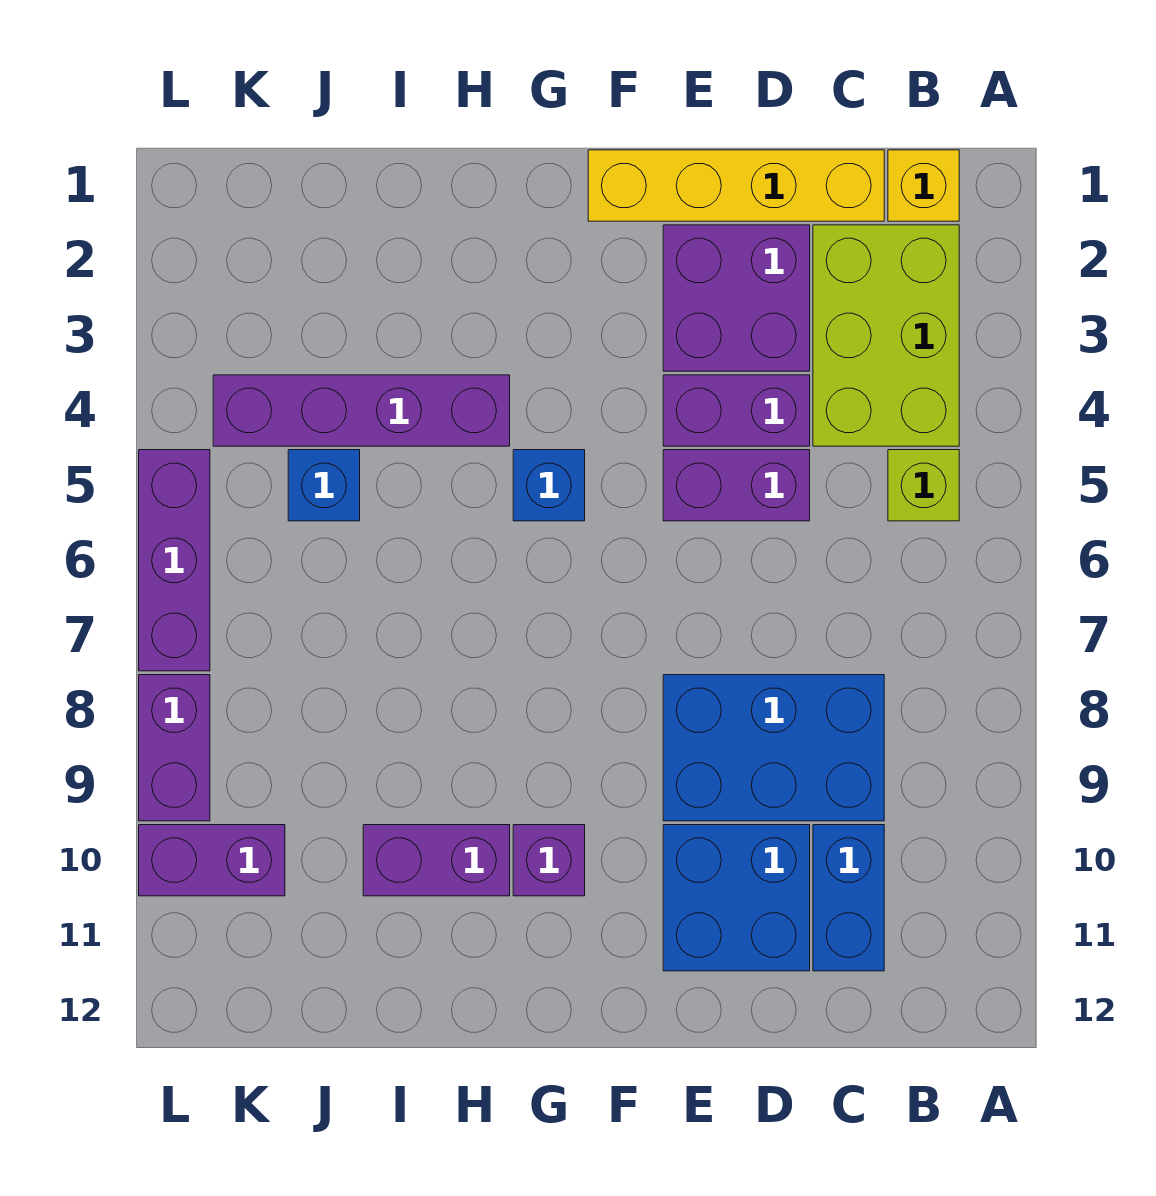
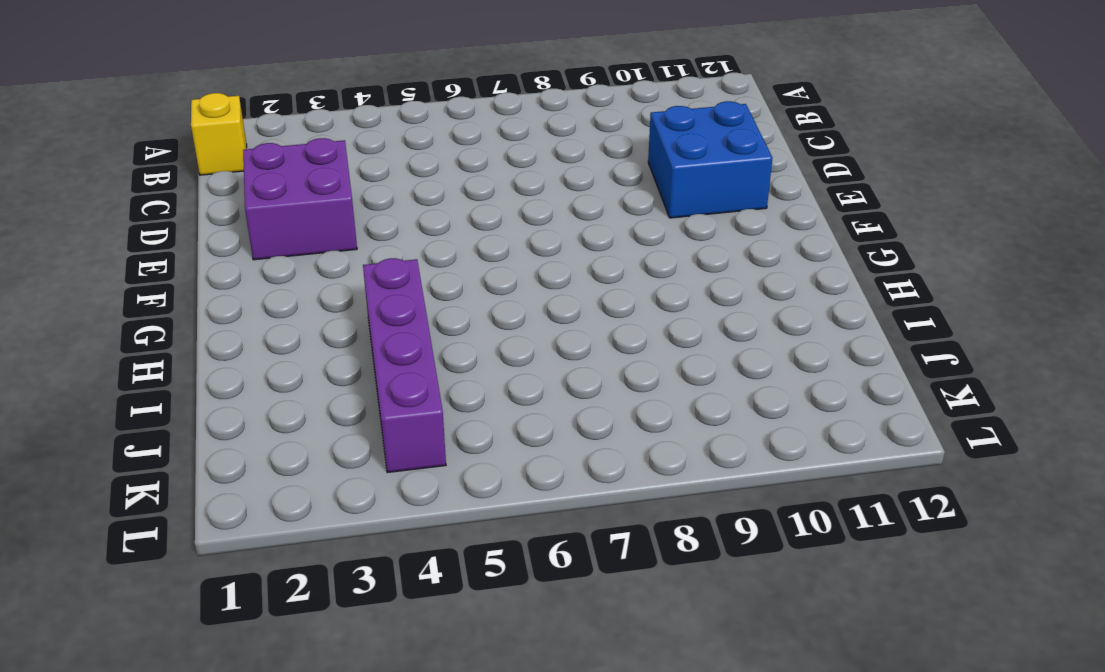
none -> lime brick B2:C4 level 1
none -> lime brick B5 level 1
none -> yellow brick C1:F1 level 1

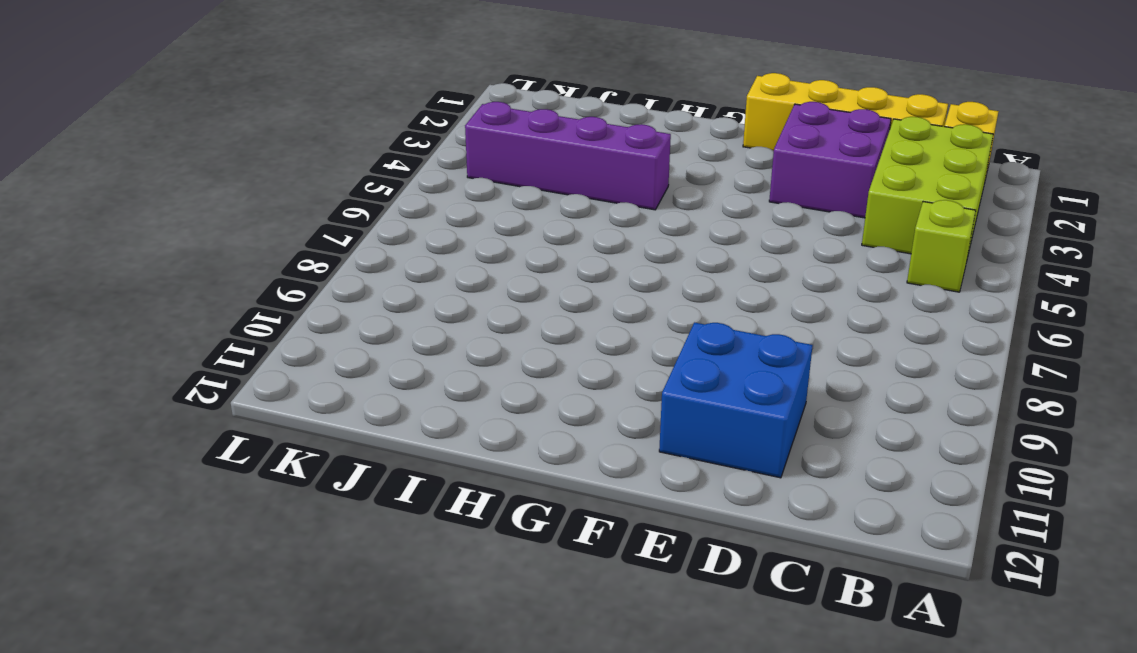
none -> blue brick C8:E9 level 1
none -> blue brick C10:C11 level 1
none -> purple brick D4:E4 level 1

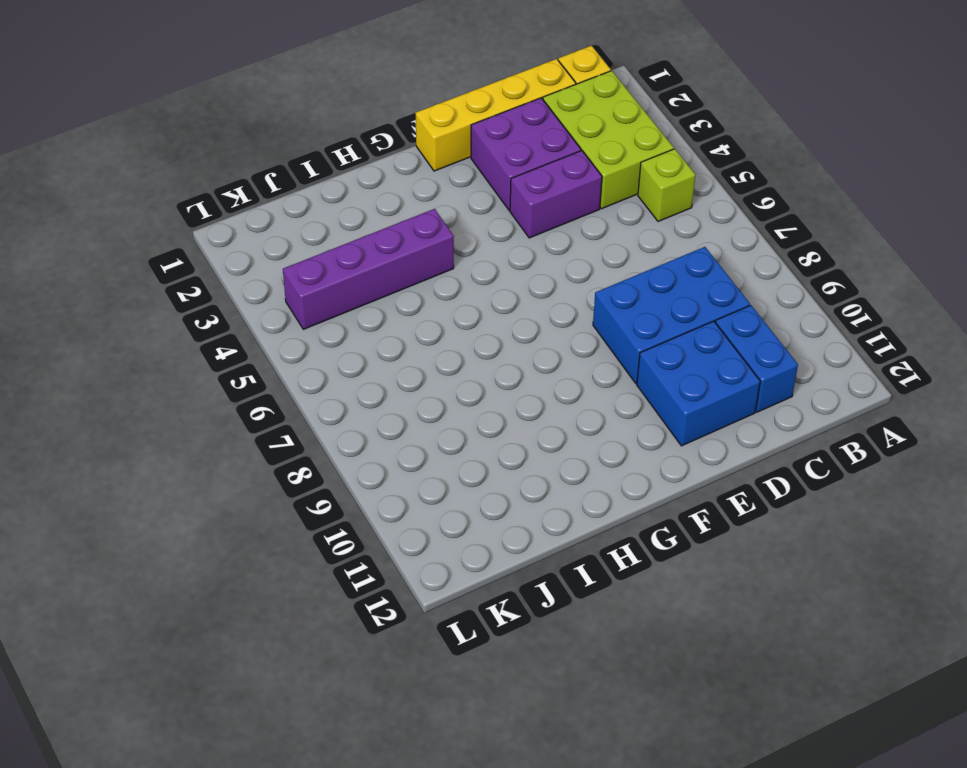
none -> purple brick D5:E5 level 1
none -> blue brick G5 level 1
none -> purple brick G10 level 1

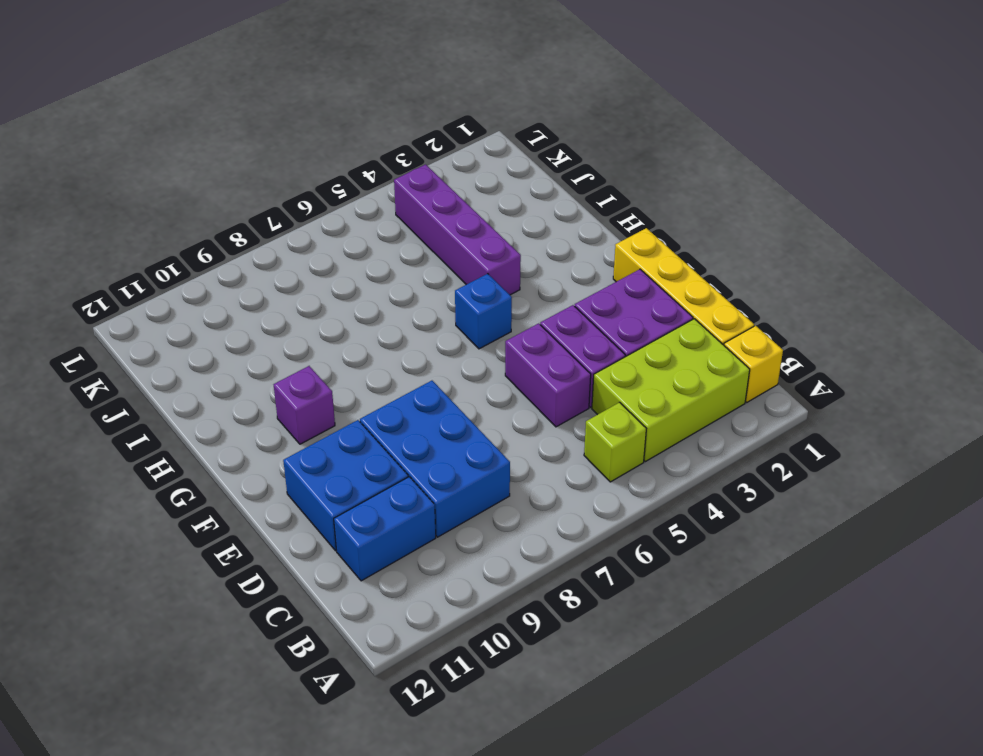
none -> purple brick H10:I10 level 1
none -> blue brick J5 level 1
none -> purple brick K10:L10 level 1

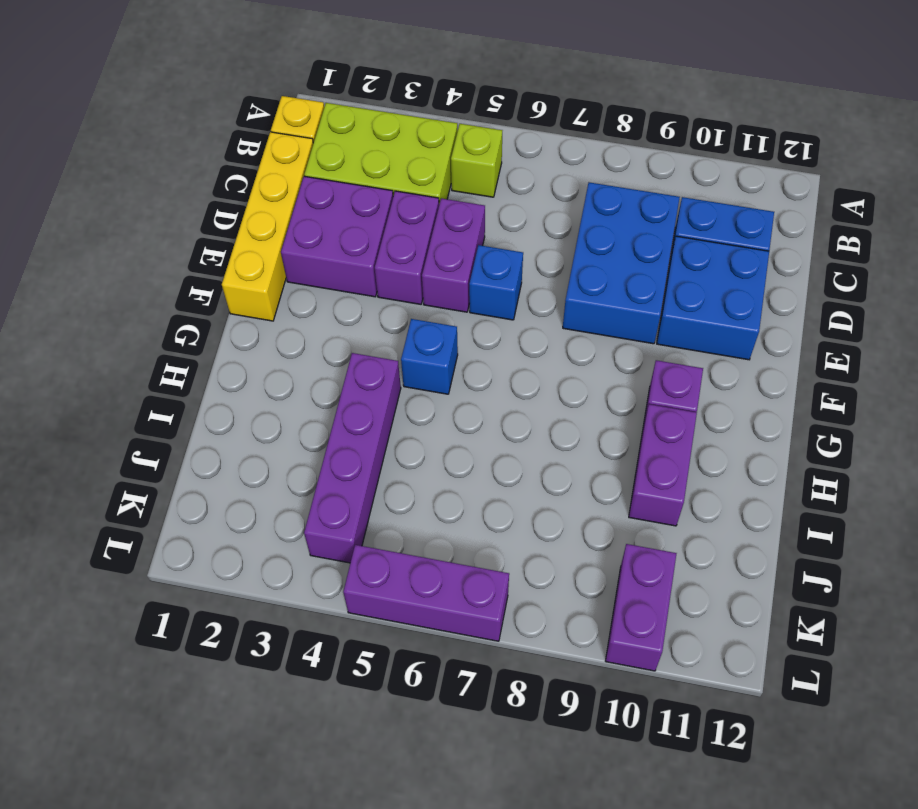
blue brick E6 level 1 -> blue brick J5 level 1
none -> purple brick L8:L9 level 1

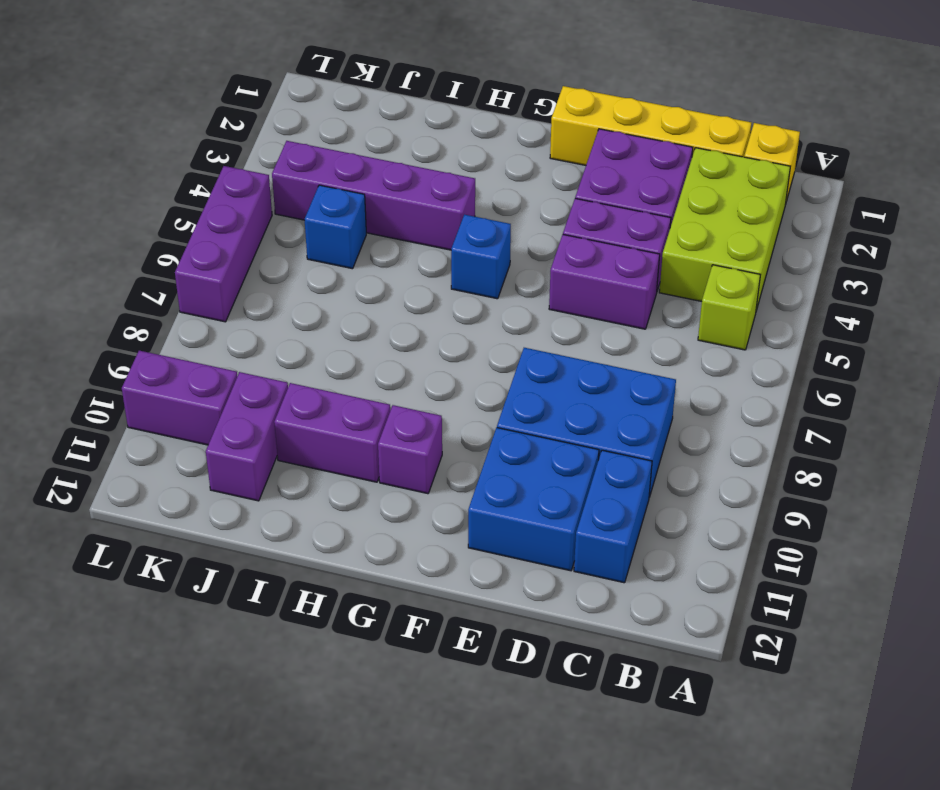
purple brick J10:J11 level 1 -> purple brick L8:L9 level 1

